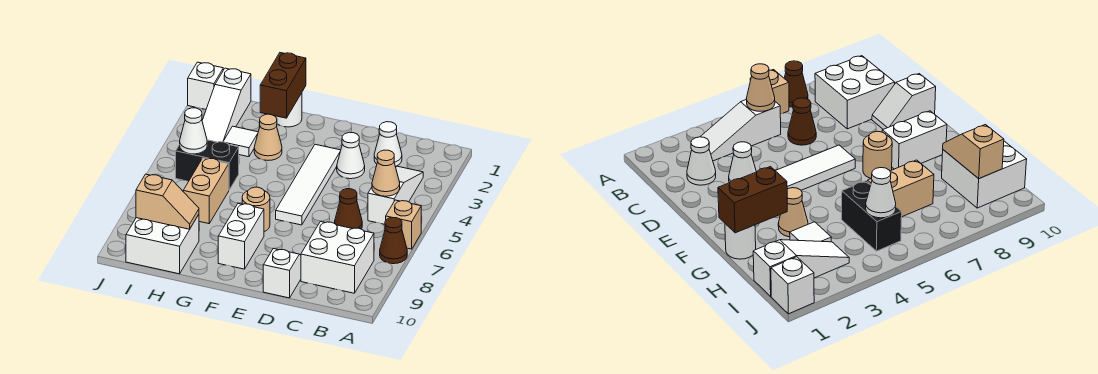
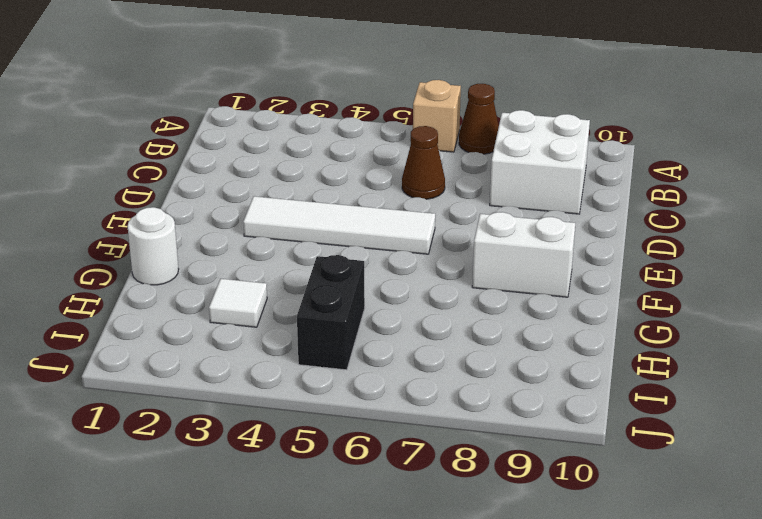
none -> white slope B3:B5 level 1 top 5
none -> white cone C2 level 1
none -> white cone D3 level 1

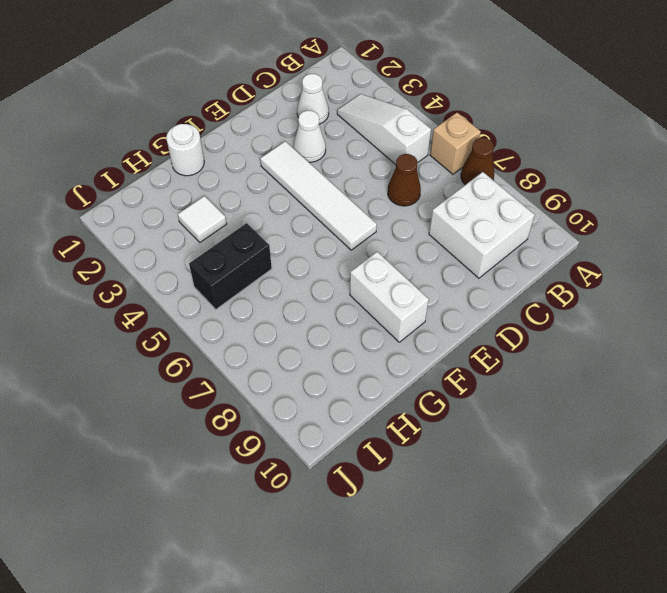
none -> white slope D9:D10 level 1 top 10
none -> tan round brick F7 level 1
none -> tan cone G3 level 1

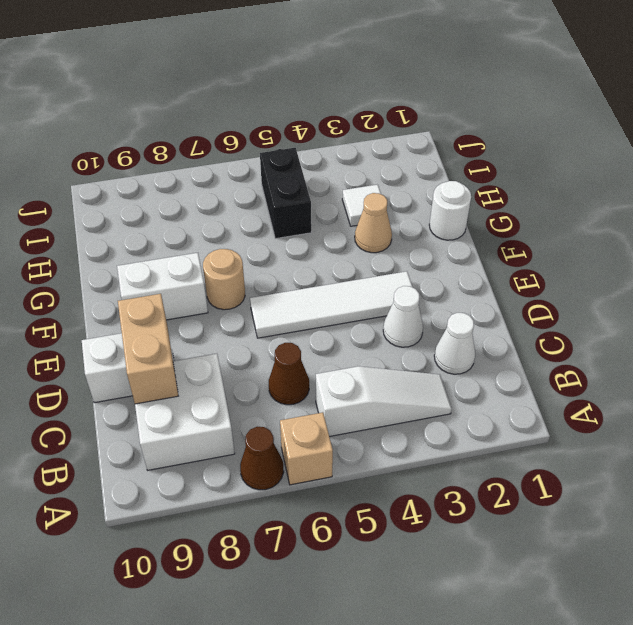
tan brick C9:D9 level 2 -> tan brick H6:H7 level 1
none -> white brick H9:I10 level 1
none -> white slope I1:I3 level 1 top 1
none -> white brick J1 level 1

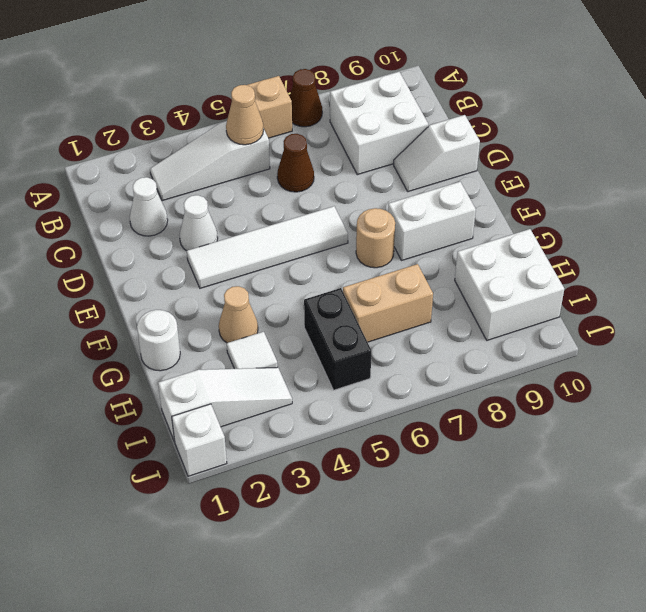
none -> brown brick G1:G2 level 2
none -> tan slope H9:I9 level 2 top I
none -> white cone I5 level 2

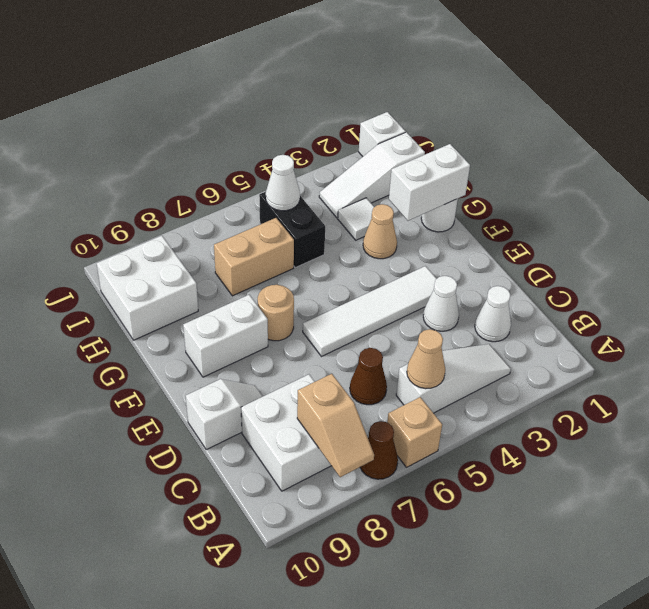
tan slope A8:B8 level 2 top B -> tan slope H9:I9 level 2 top I
white brick G1:G2 level 2 -> brown brick G1:G2 level 2

